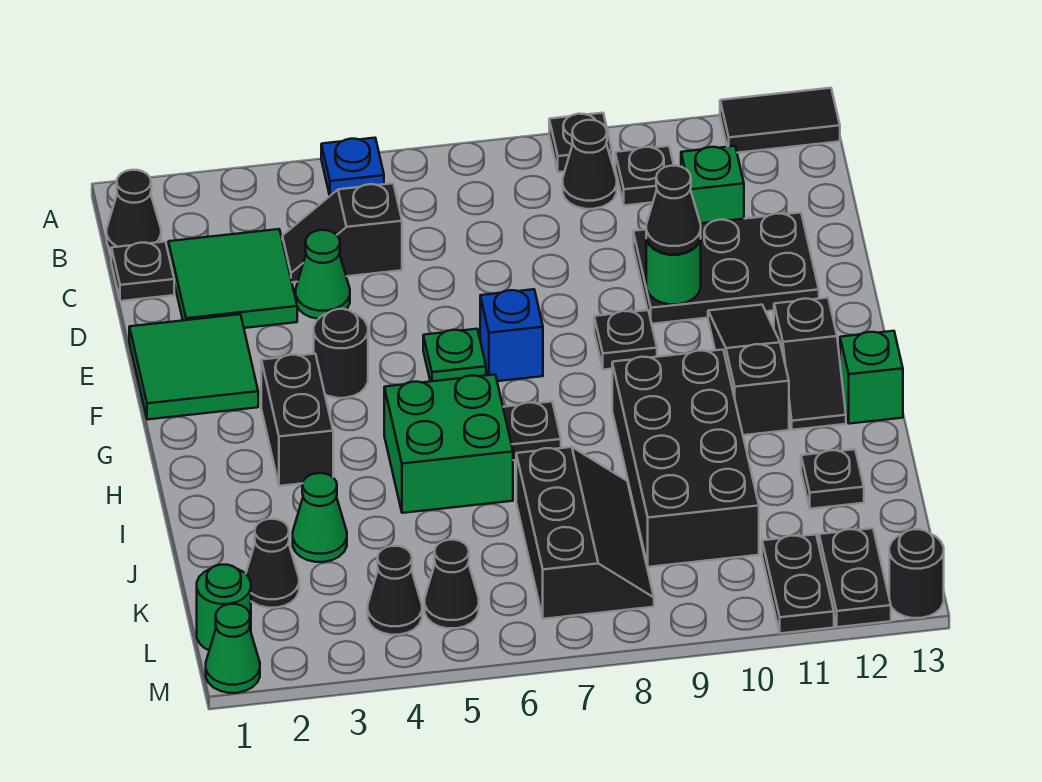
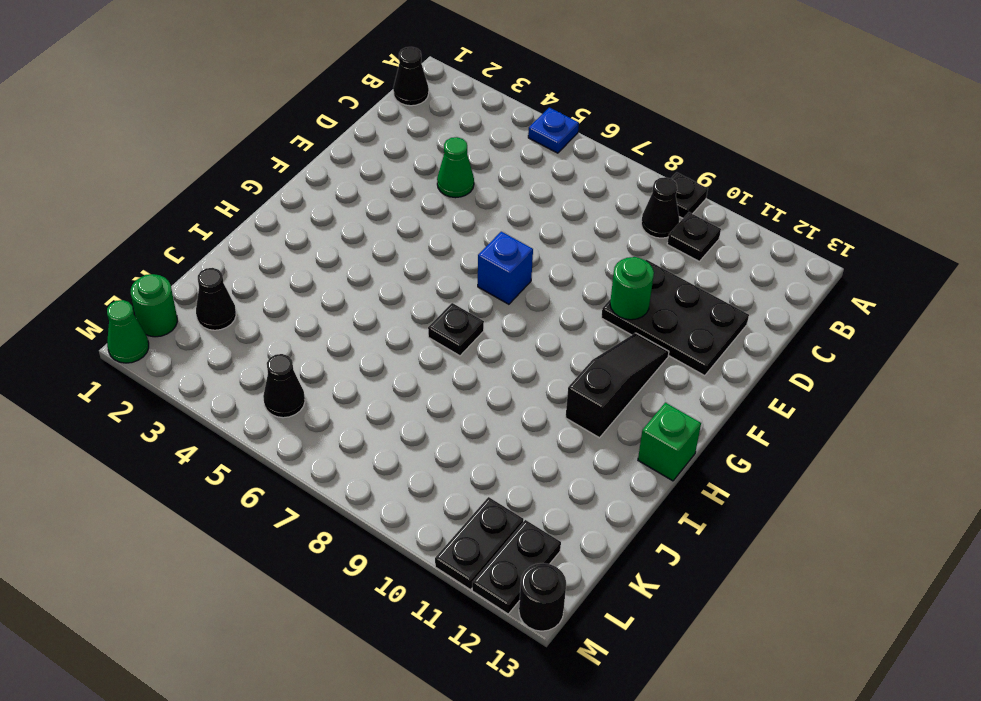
none -> black tile A12:A13 level 1
none -> black plate C1 level 1
none -> green tile C2:D3 level 1
none -> black slope C4:C5 level 1 top 5

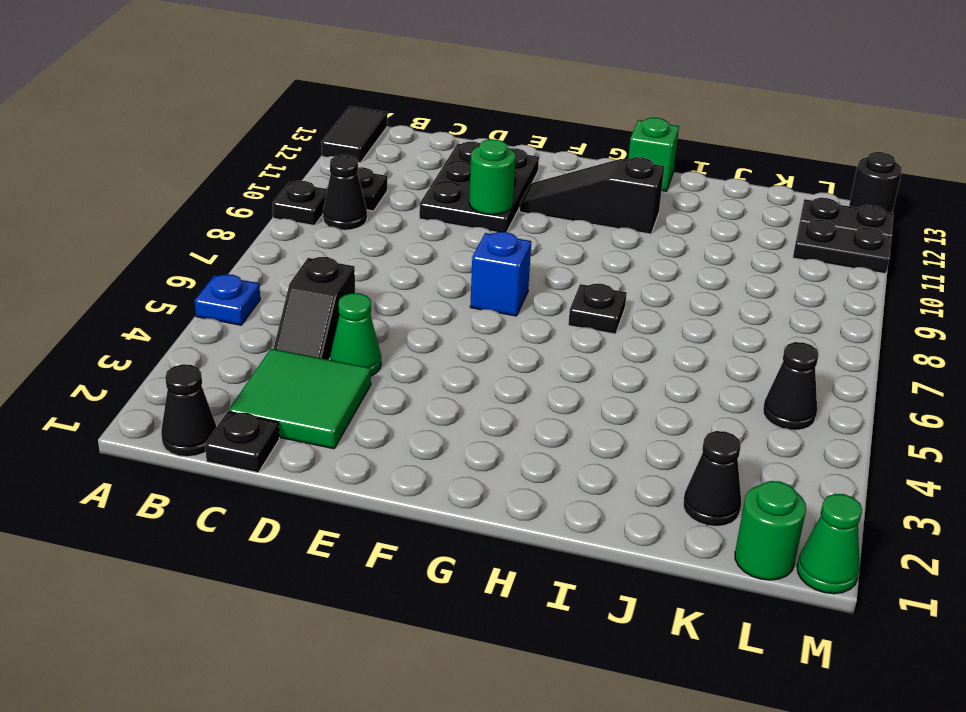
none -> green brick C11 level 1
none -> green tile E1:F2 level 1
none -> black round brick F4 level 1
none -> green plate F6 level 1

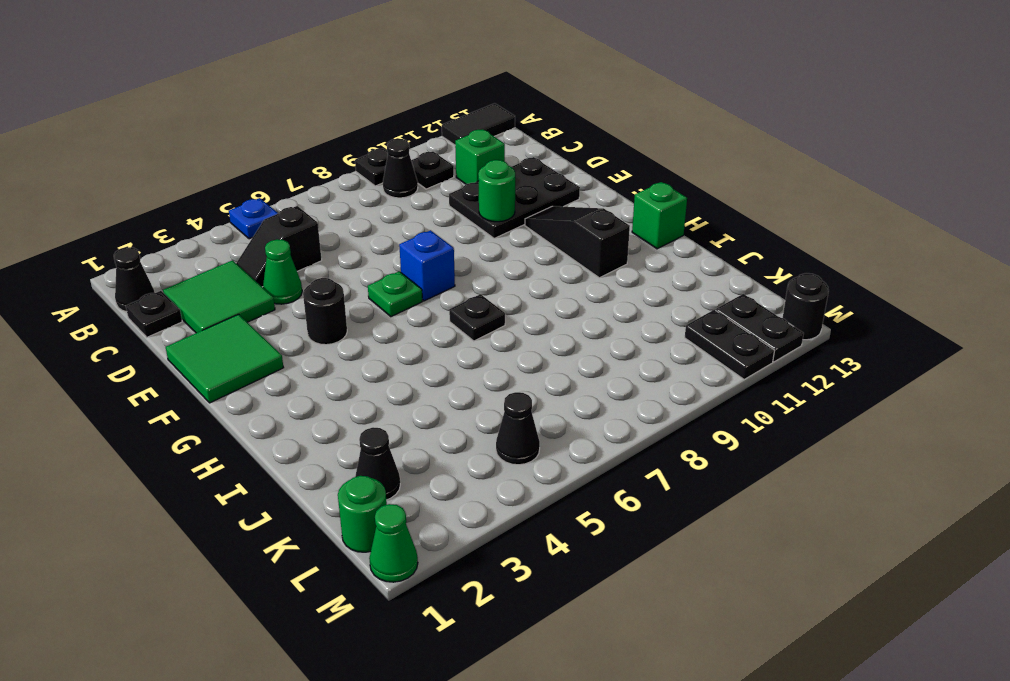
none -> black plate F9 level 1
none -> black brick G3:H3 level 1
none -> black slope G12:H12 level 1 top G
none -> green brick H5:I6 level 1

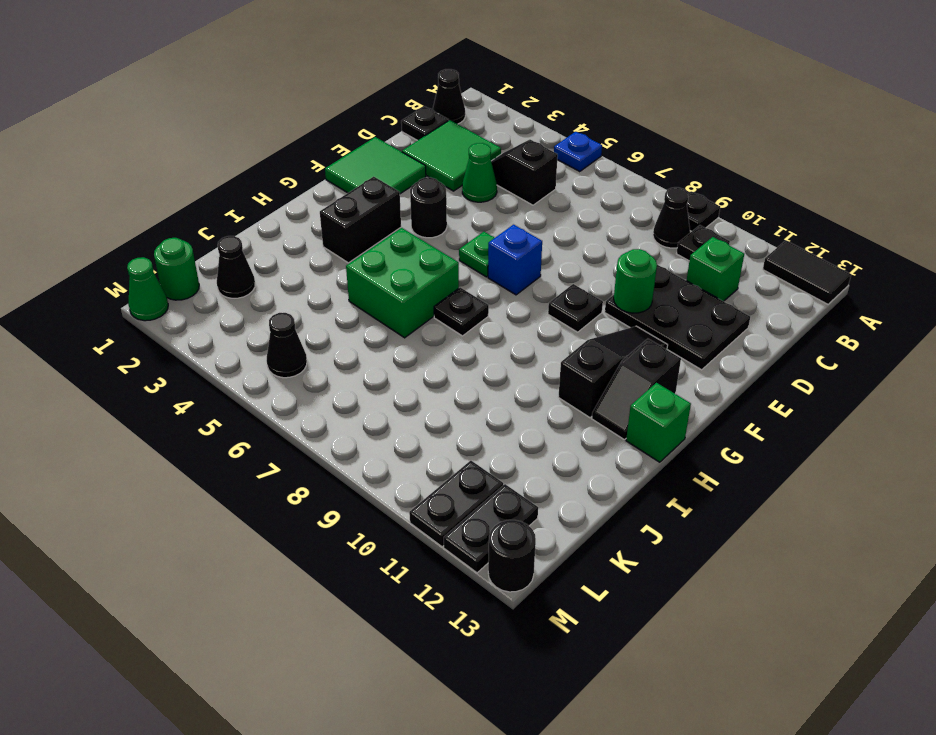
none -> black brick H9:K10 level 1
none -> green cone J3 level 1
none -> black slope J7:L8 level 1 top 7
none -> black plate J12 level 1

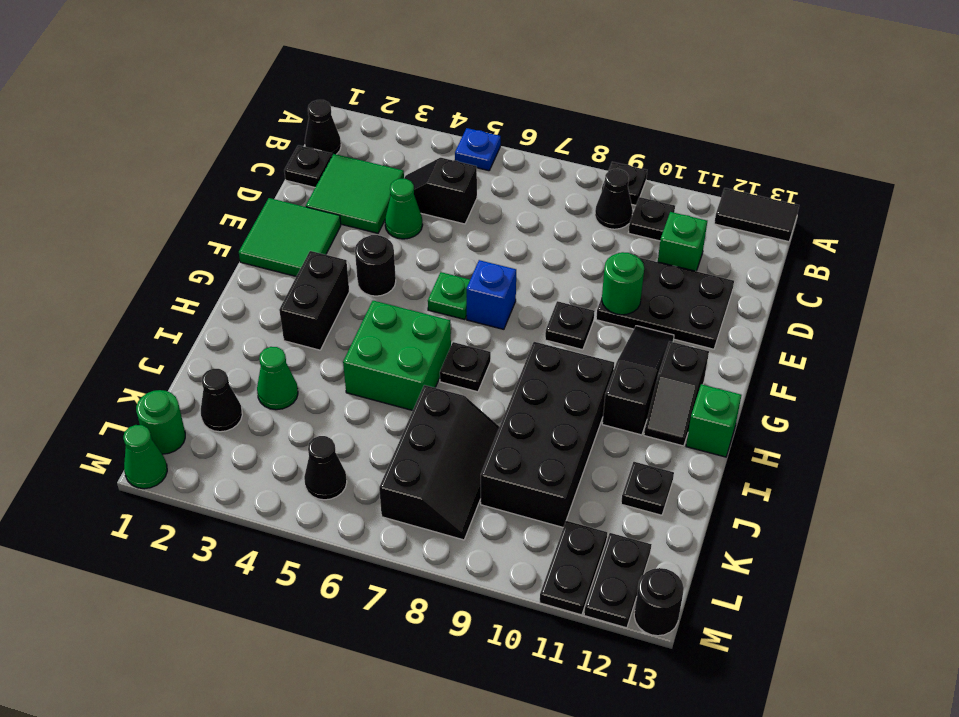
none -> black cone L4 level 1
none -> black cone E10 level 3

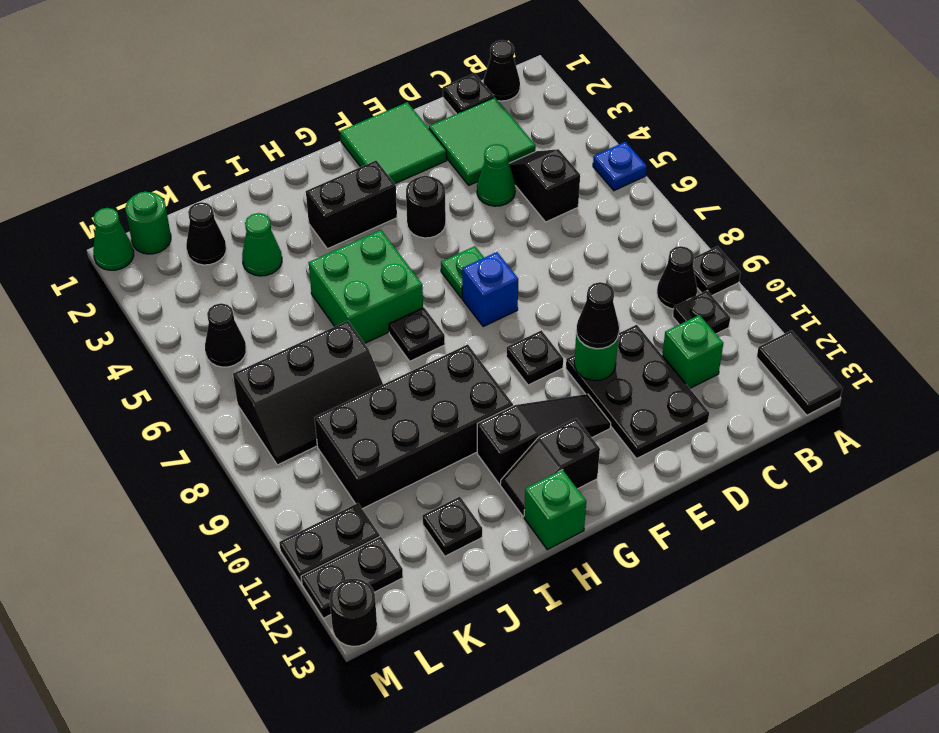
none -> black cone L4 level 1

